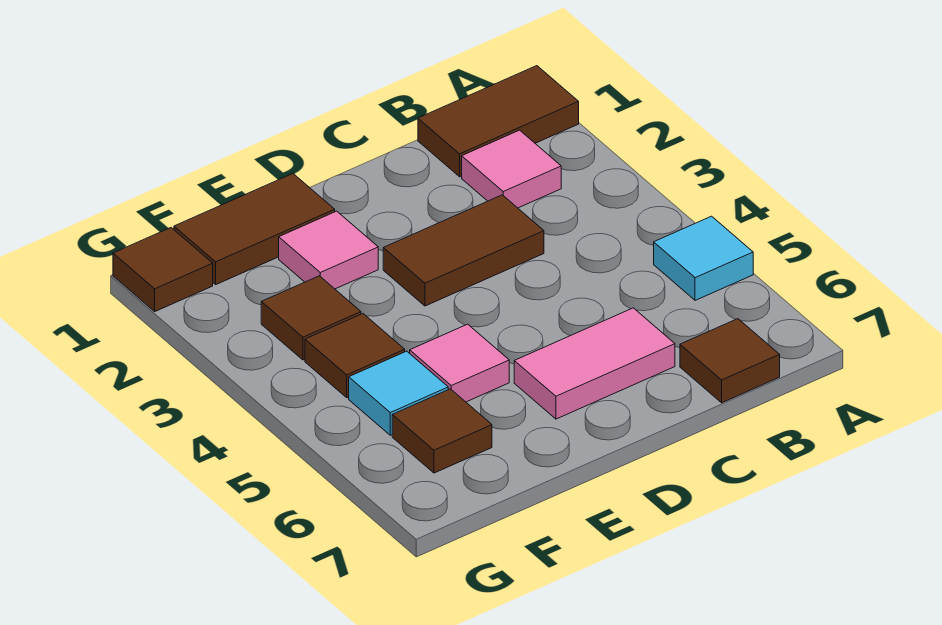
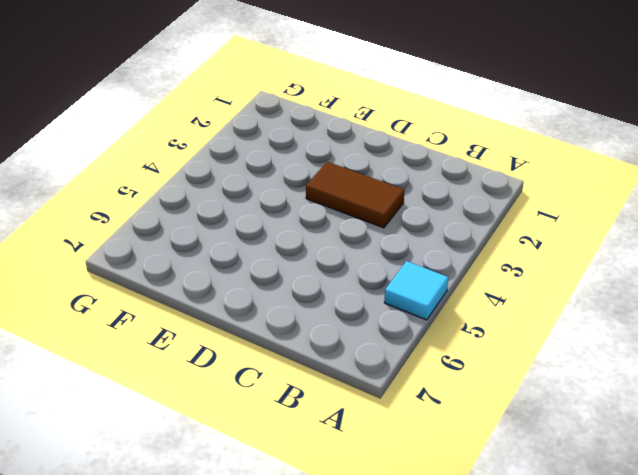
none -> brown tile A1:B1 level 1
none -> pink tile B2 level 1
none -> brown tile B7 level 1

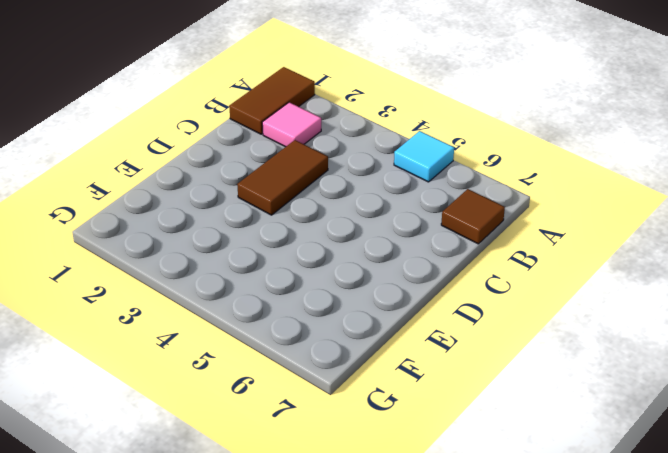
none -> pink tile C6:D6 level 1
none -> brown tile E1:F1 level 1
none -> pink tile E2 level 1

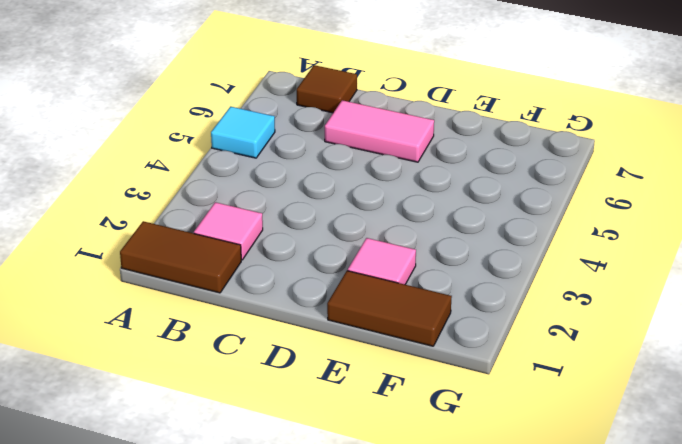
none -> brown tile C3:D3 level 1
none -> pink tile E5 level 1
none -> brown tile F3 level 1

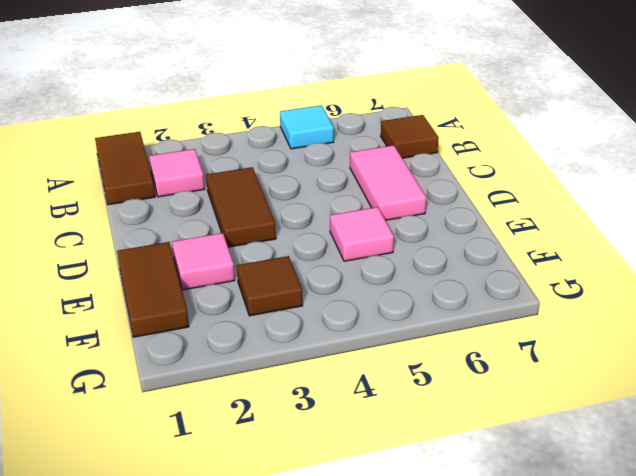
none -> brown tile F4 level 1
none -> cyan tile F5 level 1
none -> brown tile F6 level 1

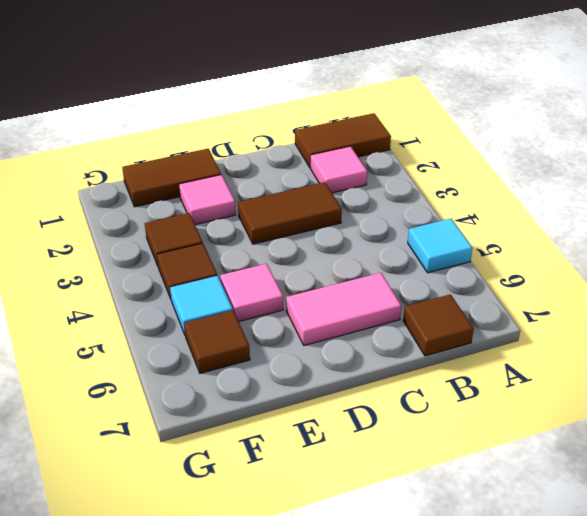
none -> brown tile G1 level 1

